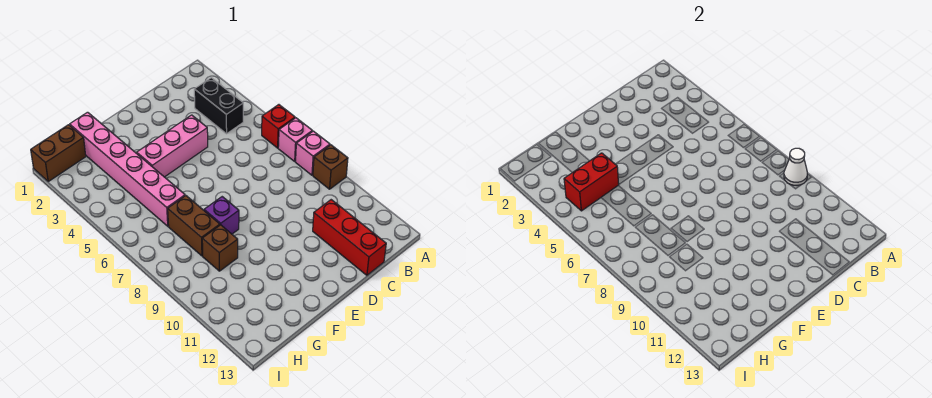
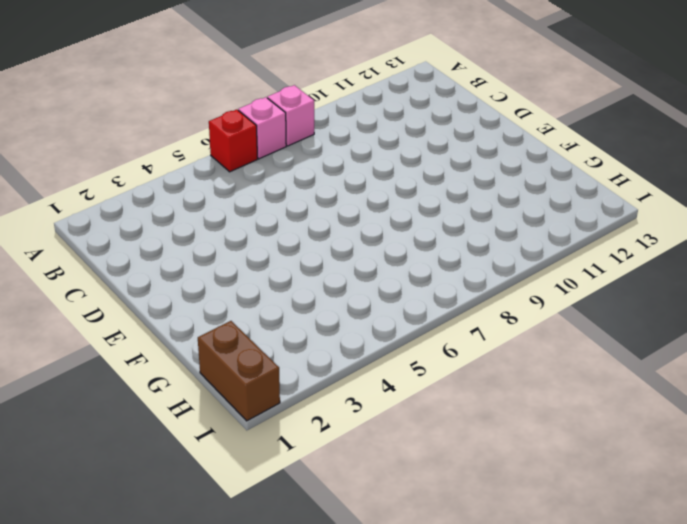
none -> brown brick A9 level 1
none -> black brick B3:B4 level 1
none -> red brick C11:C13 level 1

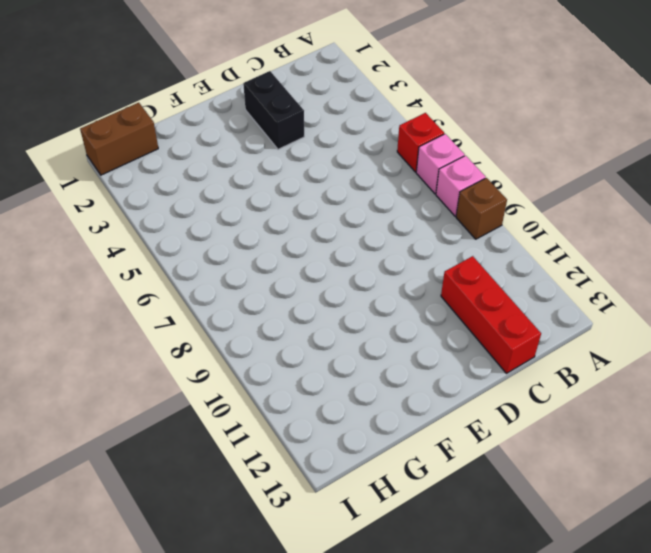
black brick D2:D3 level 1 -> black brick B3:B4 level 1
none -> pink brick D4:F4 level 1
none -> purple brick F8 level 1
none -> pink brick G1:G6 level 1

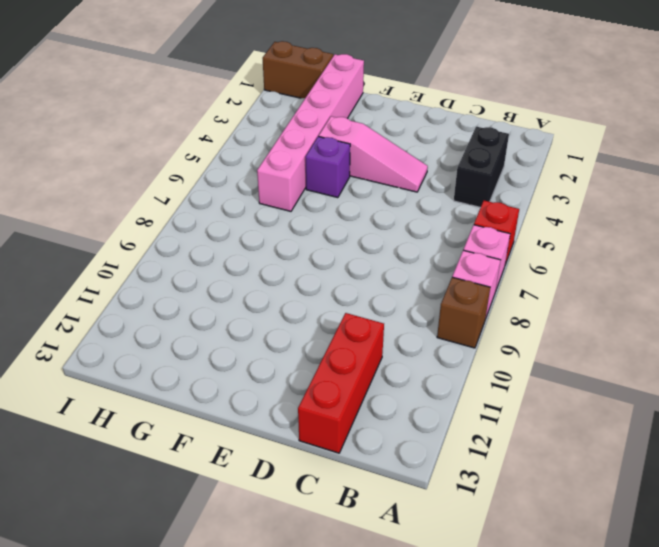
pink slope D4:F4 level 1 top F -> pink brick D4:F4 level 1
purple brick F5 level 1 -> purple brick F8 level 1
none -> brown brick G7:G8 level 1
none -> brown brick G9 level 1
none -> white cone A9 level 2

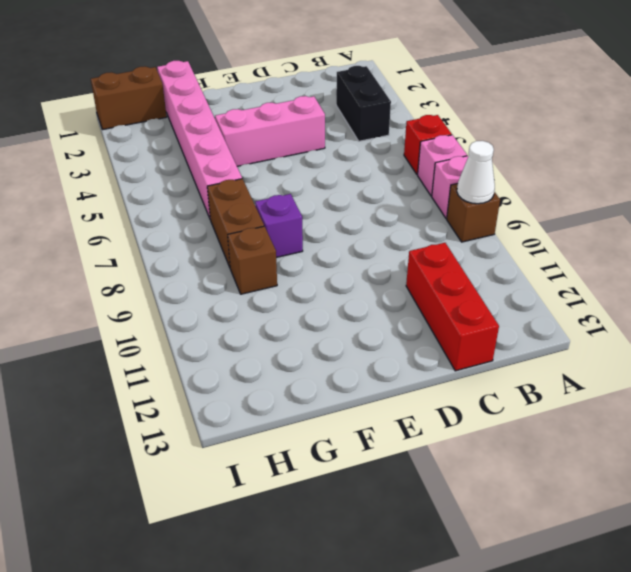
none -> red brick G4:H4 level 2

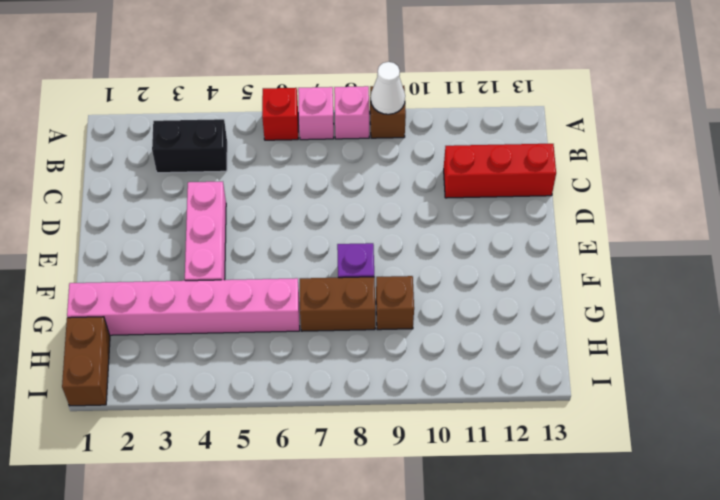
none -> red brick G4:H4 level 2

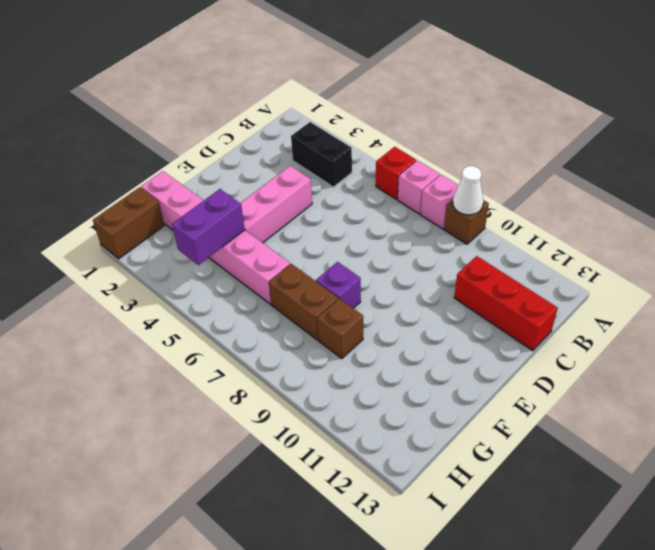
purple brick G4:H4 level 2 -> red brick G4:H4 level 2

